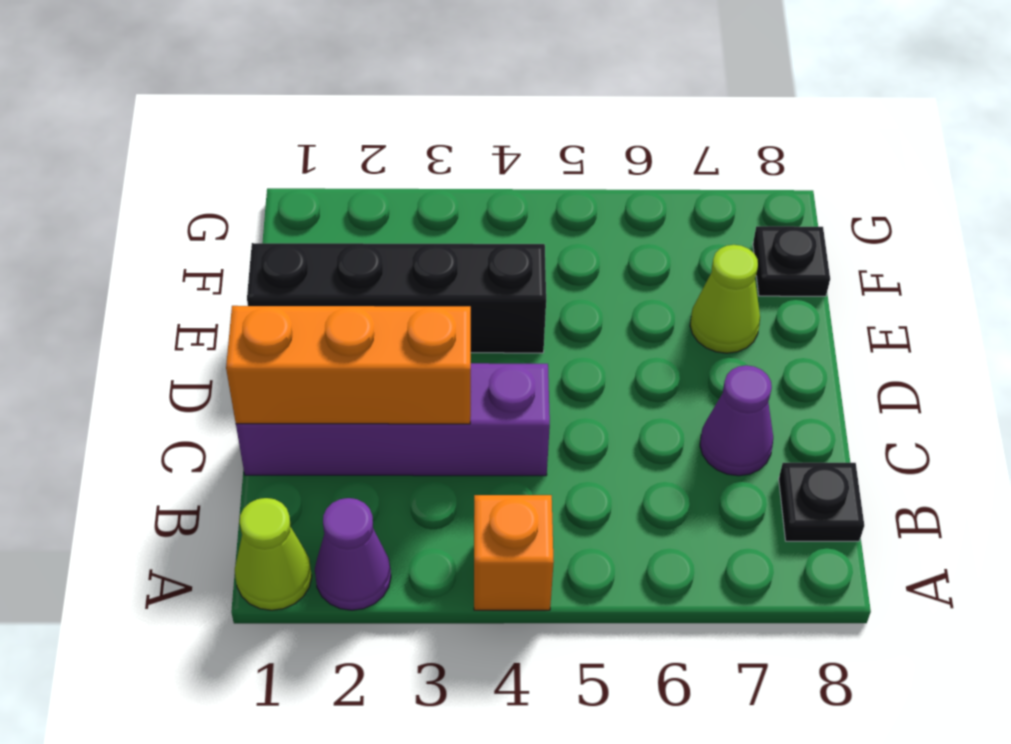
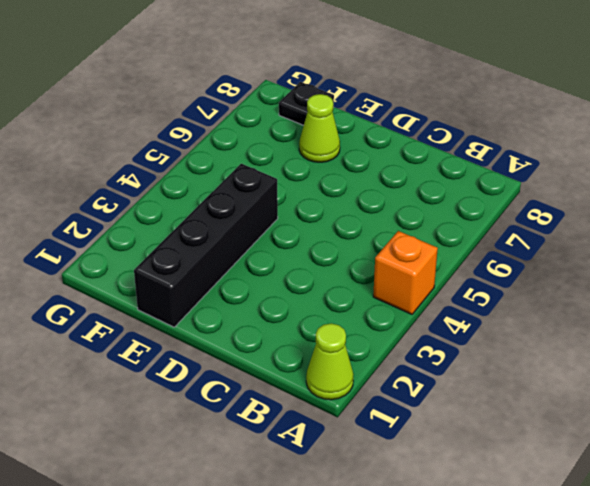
none -> purple cone A2 level 1
none -> black plate B8 level 1

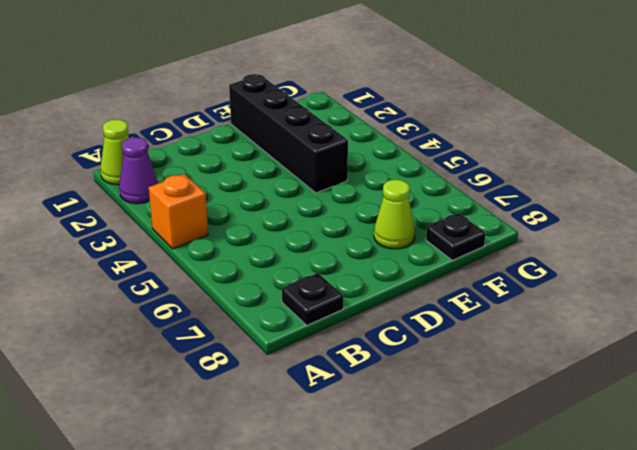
none -> purple brick C1:C4 level 1
none -> purple cone C7 level 1

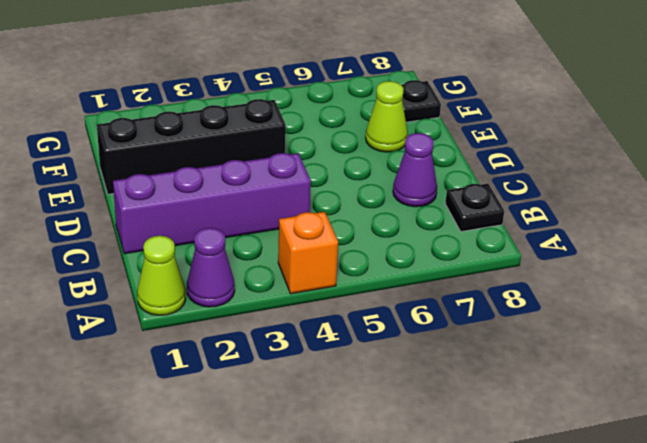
none -> orange brick C1:C3 level 2

